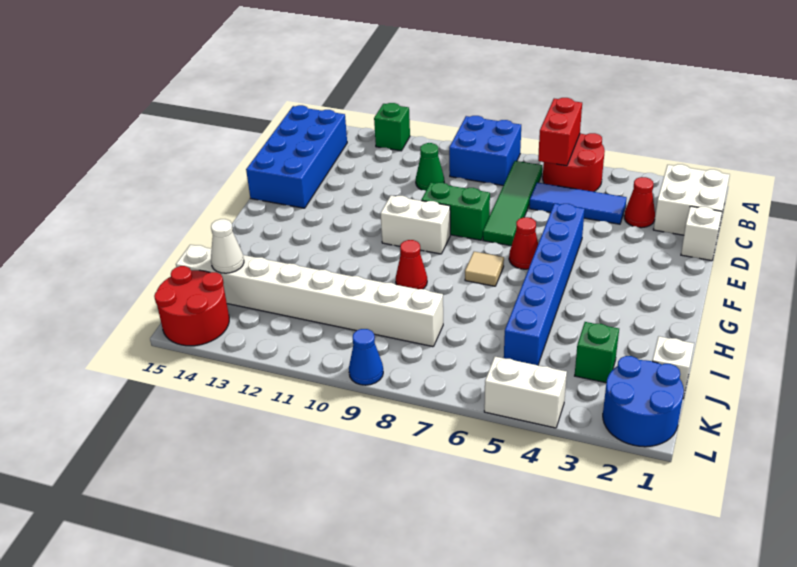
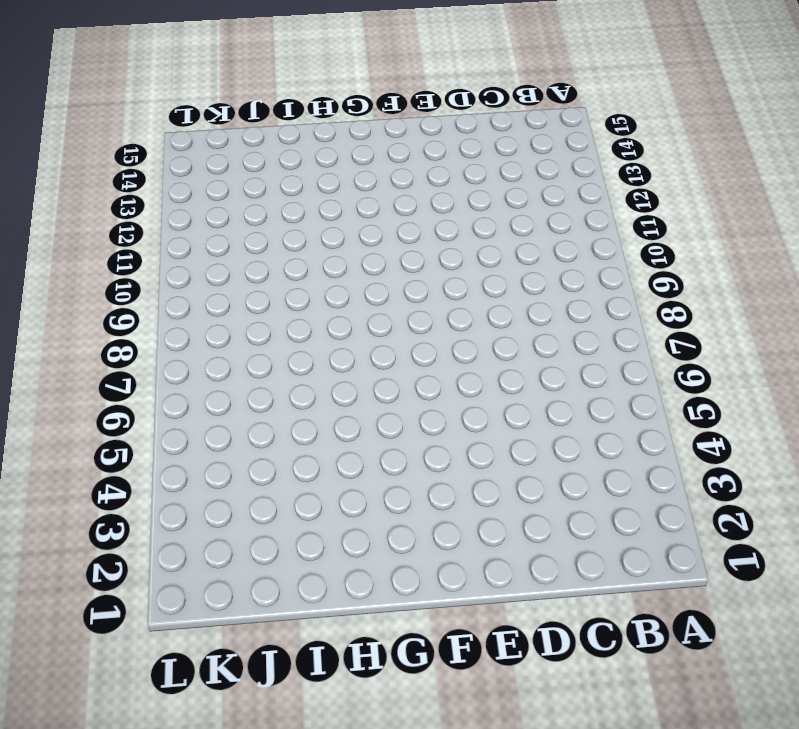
none -> red round brick A5:B6 level 1
none -> blue brick A8:B9 level 1
none -> green brick A12 level 1

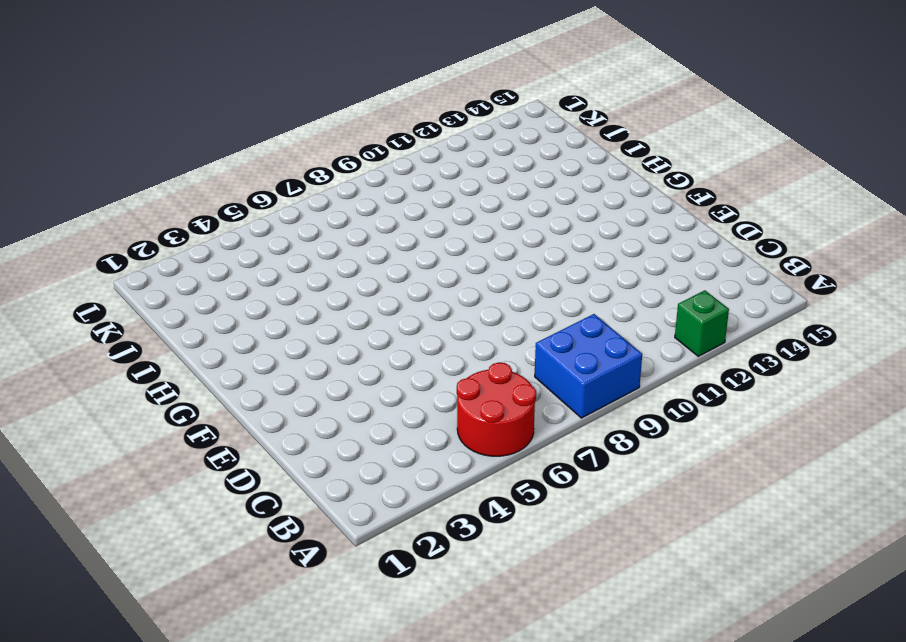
none -> white brick B1:C2 level 1
none -> green tile B7:E7 level 1
none -> blue brick B14:E15 level 1

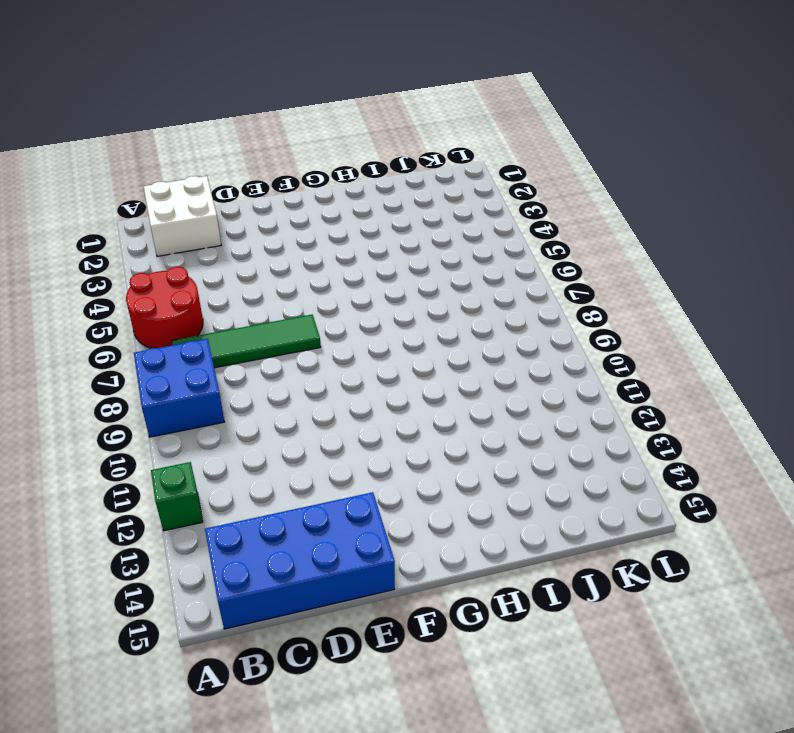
none -> red cone C3 level 1
none -> blue tile C4:C6 level 1
none -> green cone C10 level 1

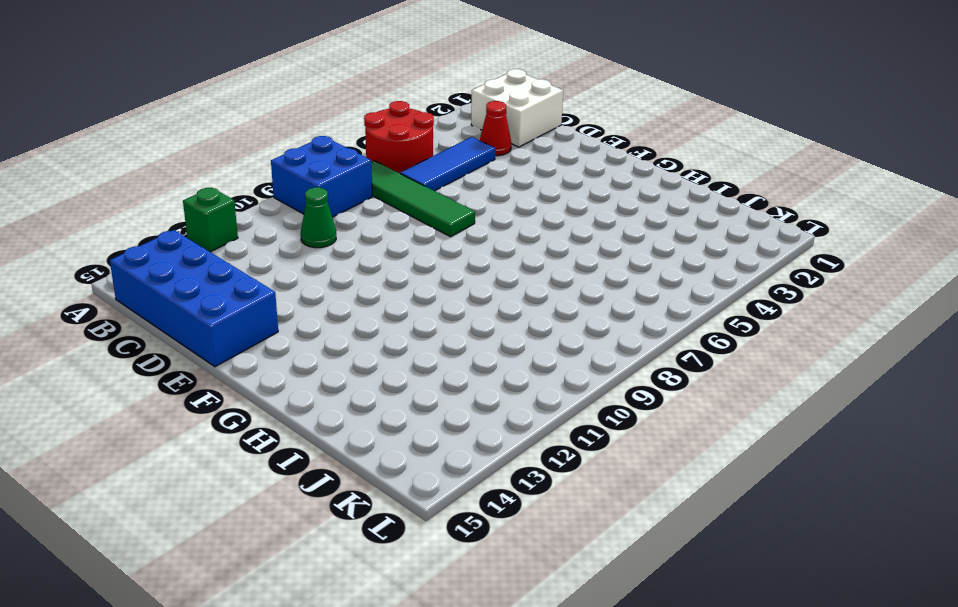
none -> white brick D1 level 1
none -> blue brick E5:J5 level 1
none -> green brick E8:E9 level 1

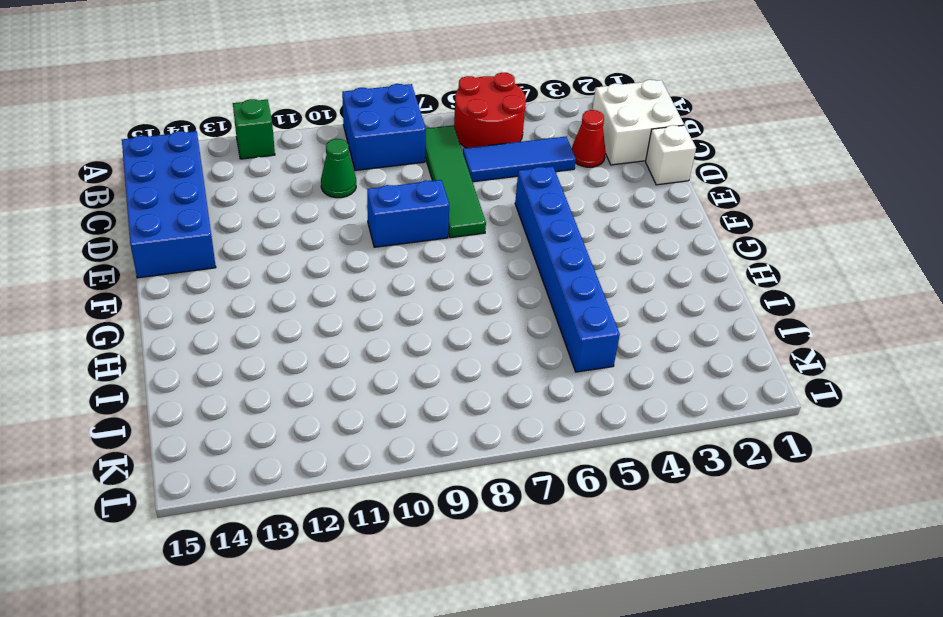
blue brick E8:E9 level 1 -> green brick E8:E9 level 1
none -> red cone F6 level 1
none -> white brick F9:F10 level 1
none -> tan tile G7 level 1

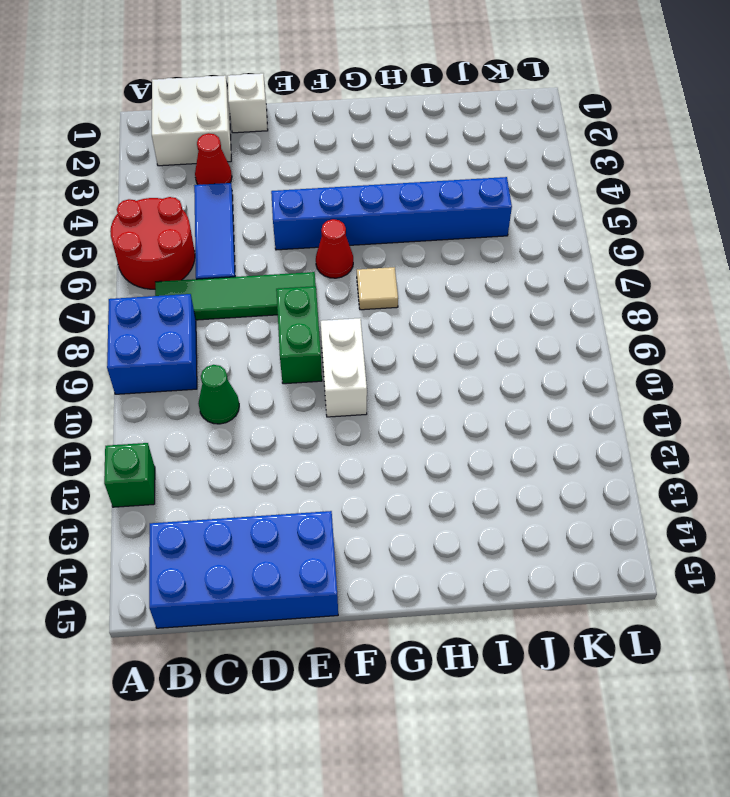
none -> red cone H9 level 1
none -> white brick J1 level 1
none -> green brick J3 level 1

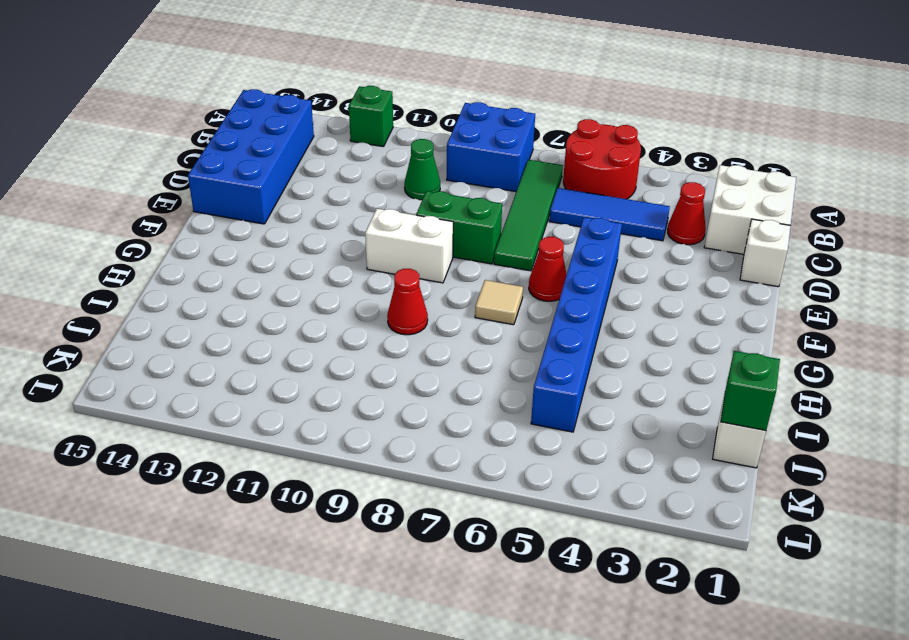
green brick J1 level 2 -> green brick J3 level 1
none -> white brick J8:J15 level 1
none -> blue round brick K1:L2 level 1
none -> red round brick K14:L15 level 1

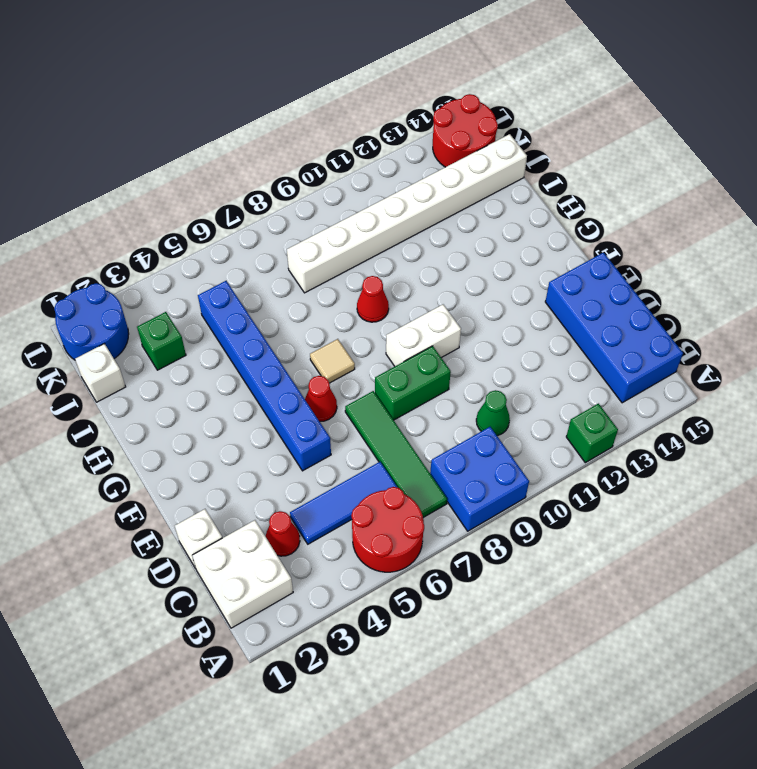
none -> white brick L4:L5 level 1
none -> blue cone L9 level 1
none -> red brick A6:B6 level 2

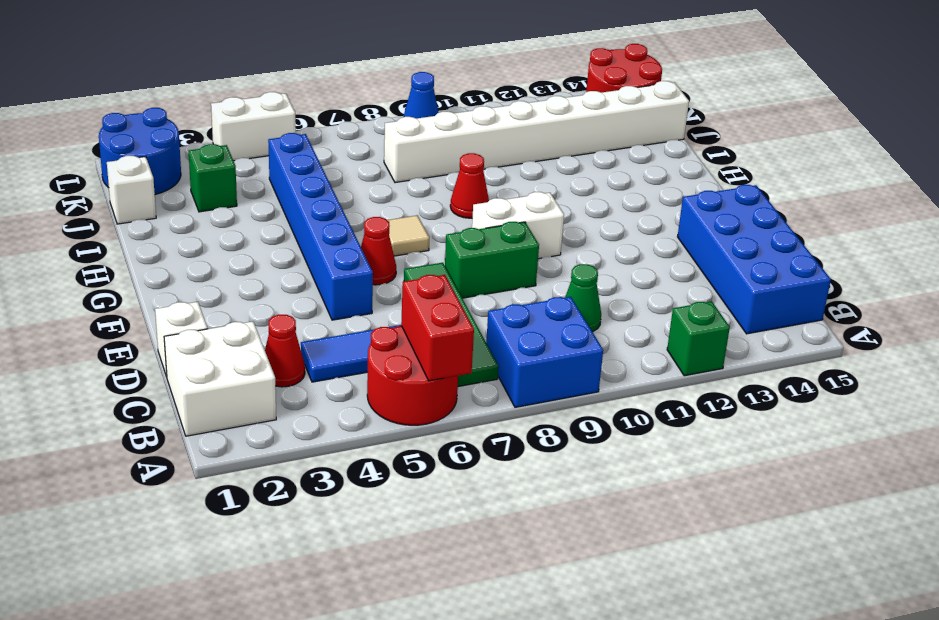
none -> white cone J14 level 2

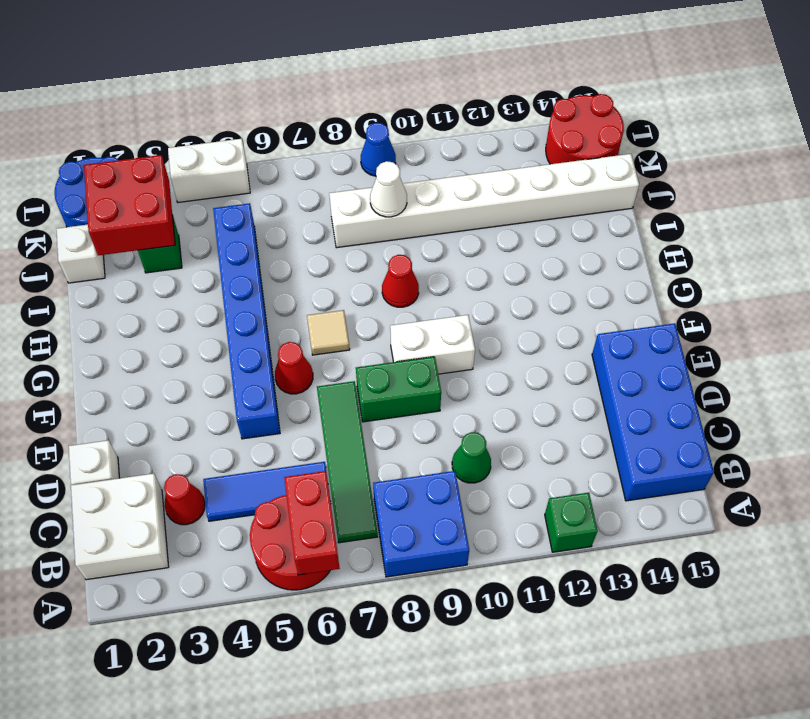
red brick J2:K3 level 2 -> none
white cone J9 level 2 -> white cone J14 level 2

